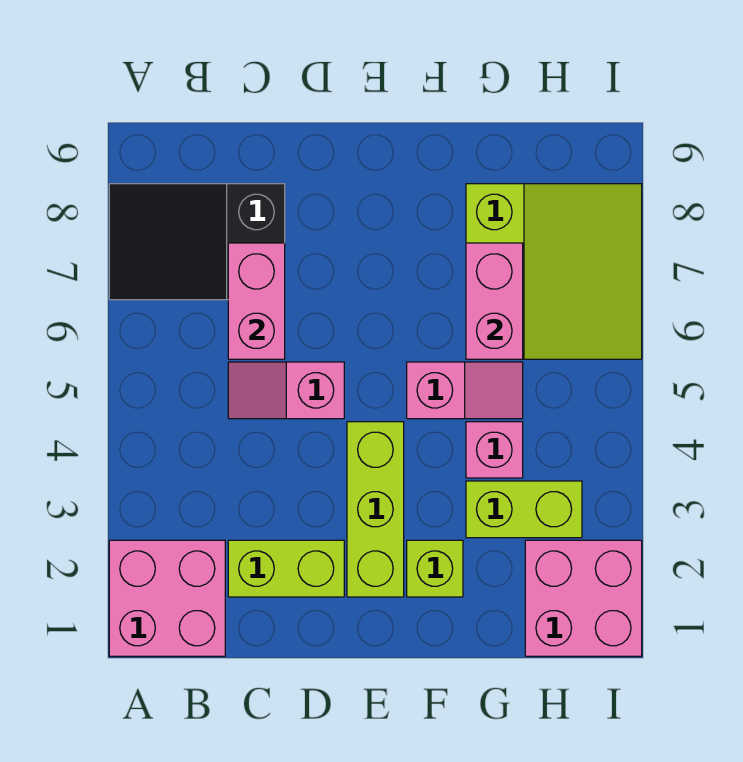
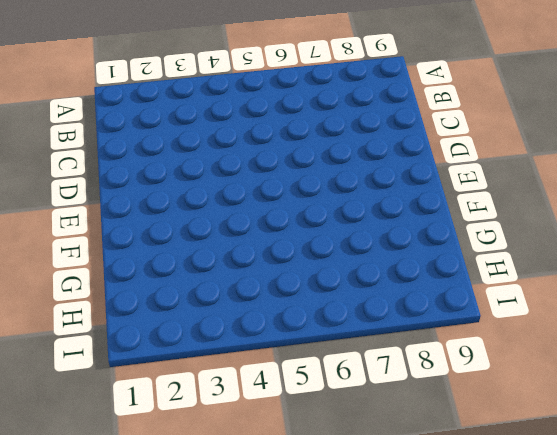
none -> pink brick A1:B2 level 1
none -> black slope A7:C8 level 1 top C
none -> lime brick C2:D2 level 1

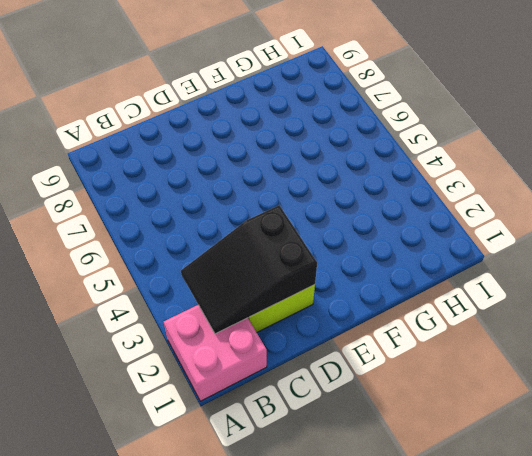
black slope B2:D3 level 2 top D -> black slope A7:C8 level 1 top C
none -> pink slope C5:D5 level 1 top D
none -> lime brick E2:E4 level 1
none -> lime brick F2 level 1

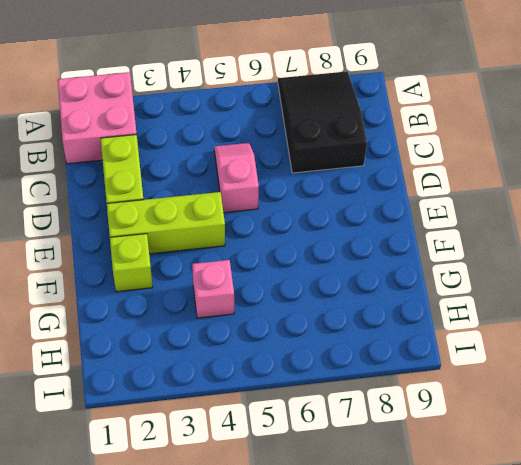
none -> pink slope F5:G5 level 1 top F
none -> lime brick G3:H3 level 1
none -> lime slope G6:I8 level 1 top G

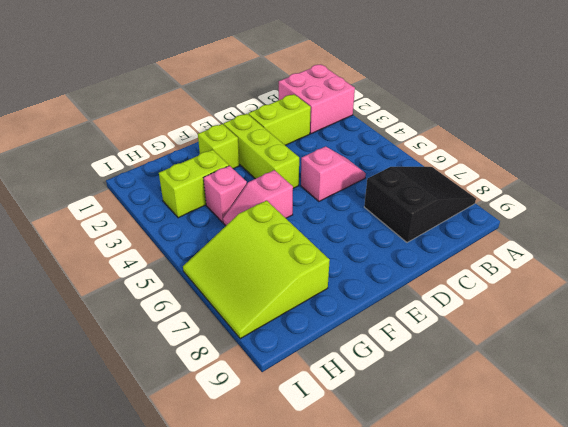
none -> pink brick H1:I2 level 1
none -> pink brick C6:C7 level 2
none -> pink brick G6:G7 level 2

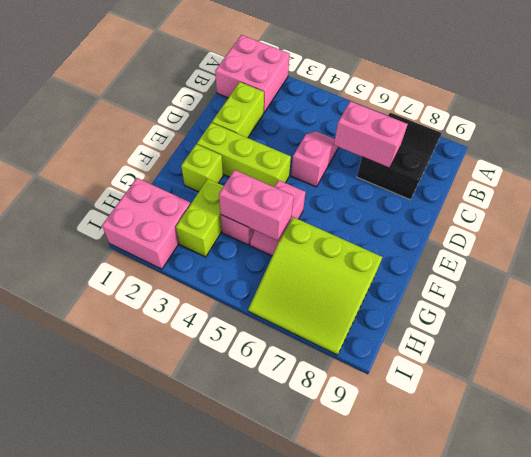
pink brick G4:G5 level 2 -> pink brick G6:G7 level 2

